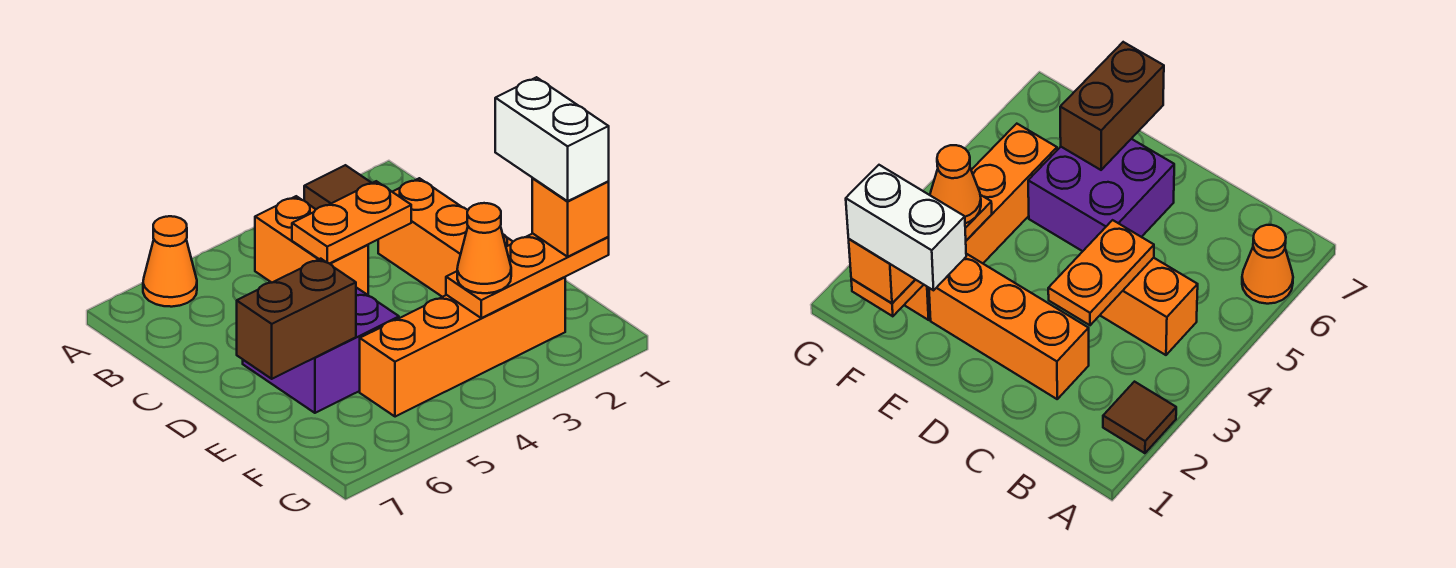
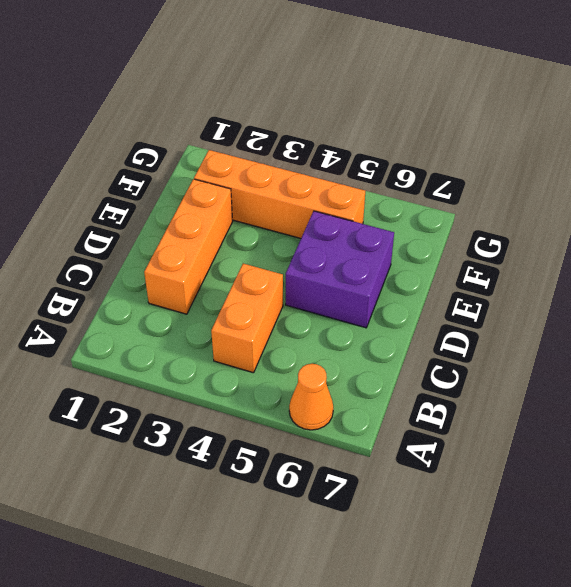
none -> brown tile A2 level 1
none -> orange plate C3:C4 level 2
none -> brown brick E6:E7 level 2

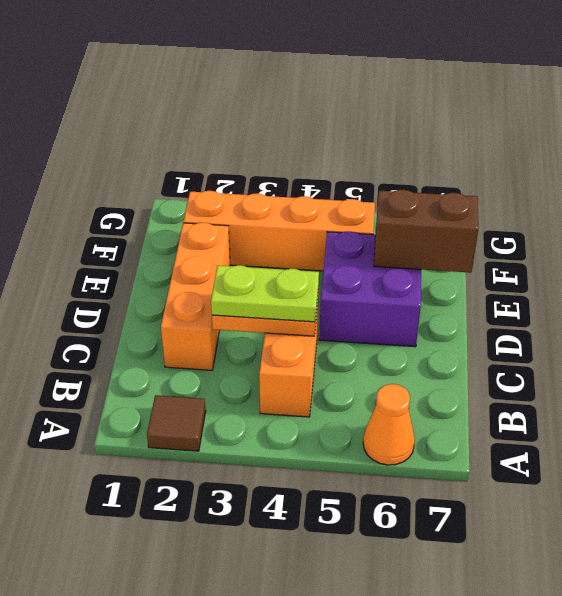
lime plate C3:C4 level 3 -> none
none -> orange plate F1:F3 level 2
none -> orange brick F1 level 3
none -> orange cone F3 level 3

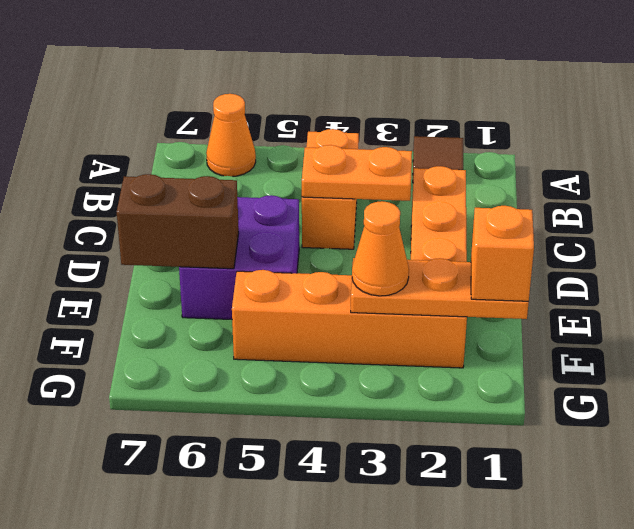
none -> white brick E1:F1 level 4

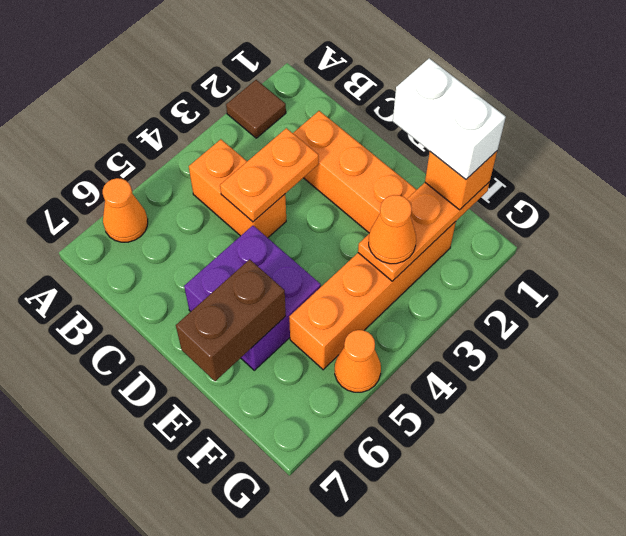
orange cone G5 level 1 -> none

